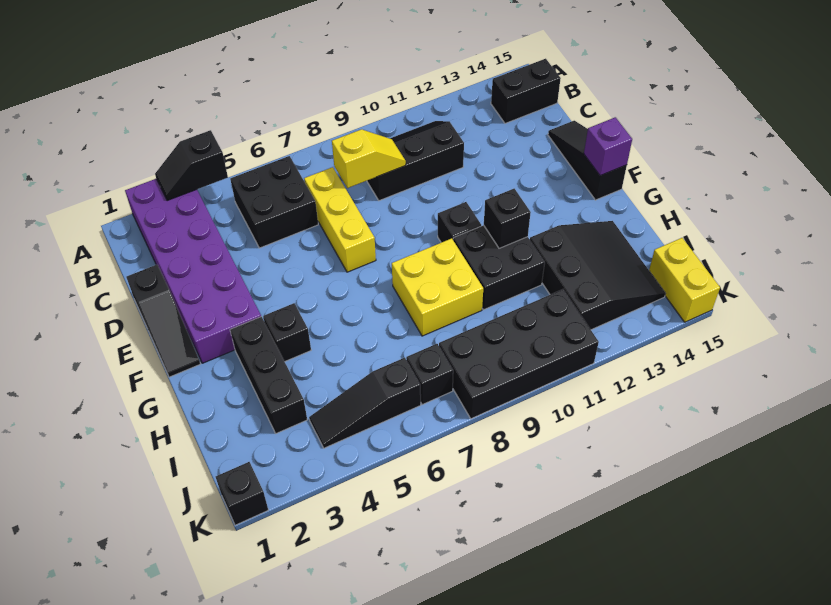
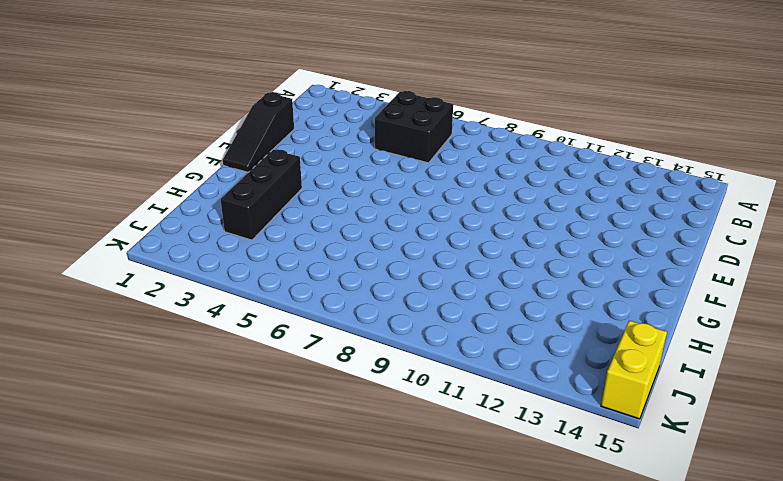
none -> purple brick A2:F3 level 1
none -> black slope B9:C11 level 1 top C
none -> black brick B14:B15 level 1

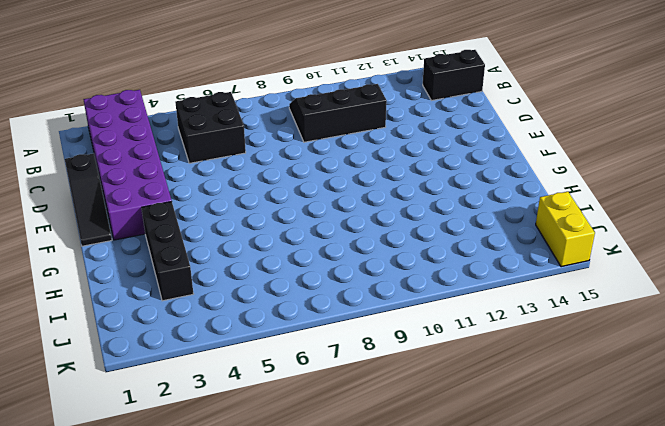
none -> yellow brick C7:E7 level 1
none -> black slope D15:F15 level 1 top F
none -> black brick F10 level 1

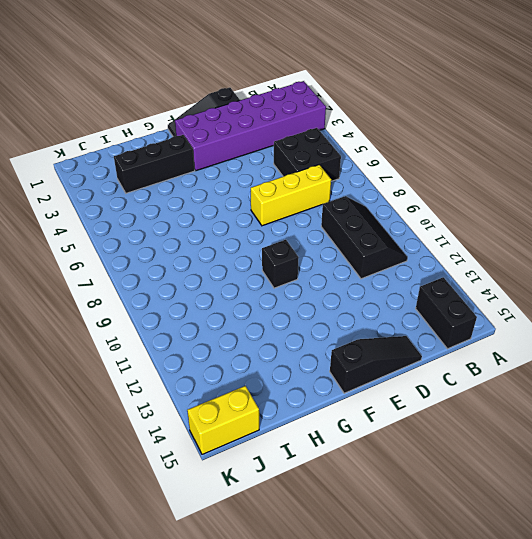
none -> black brick G4 level 1
none -> yellow brick G8:H9 level 1
none -> black brick G10:H11 level 1

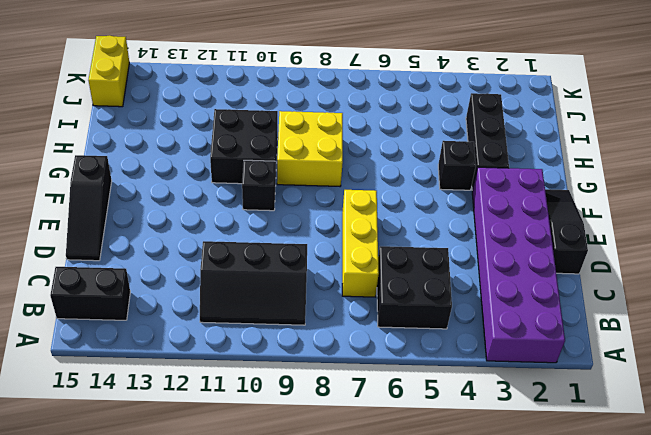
none -> black slope H12:J14 level 1 top 12
none -> black slope J4:J6 level 1 top 6
none -> black brick J7 level 1

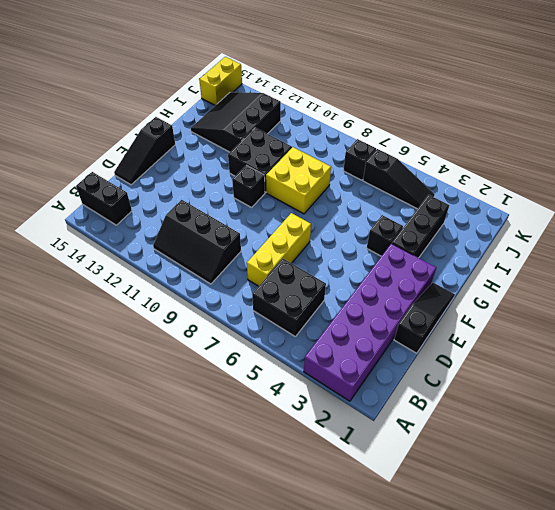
none -> black brick J8:K11 level 1
none -> black brick K1 level 1
none -> black slope A3:A4 level 2 top 4

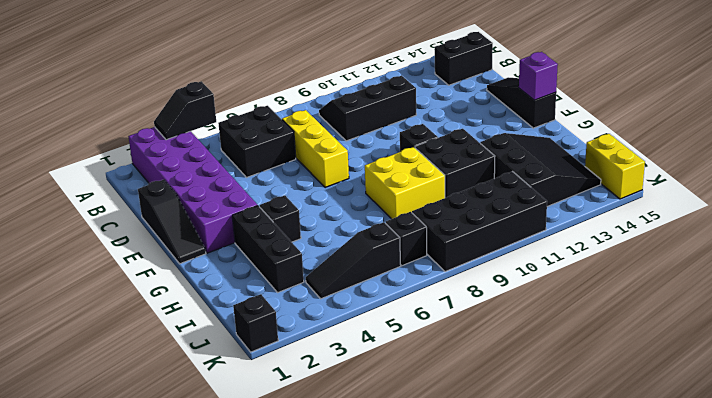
none -> yellow slope C8:C9 level 2 top 8
none -> black brick G11 level 2

